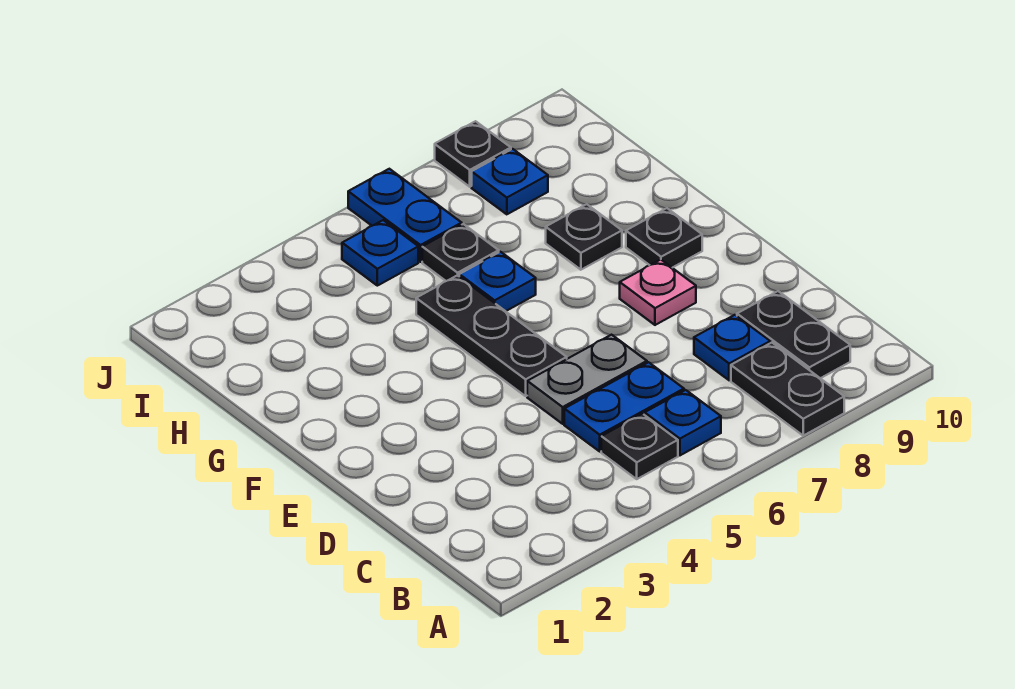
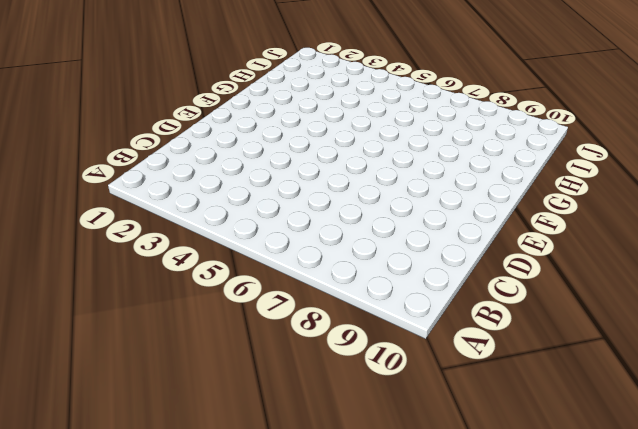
none -> black plate A8:B8 level 1
none -> black plate B5 level 1
none -> blue plate B6 level 1

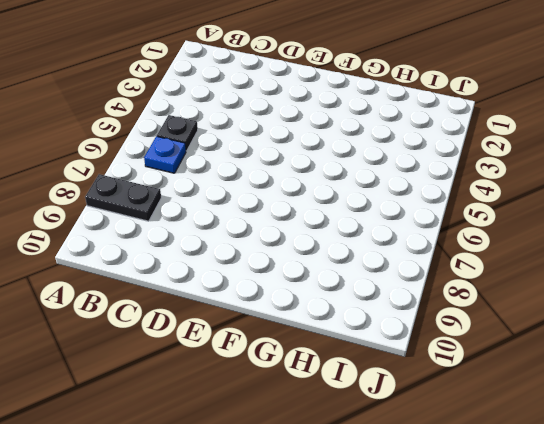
none -> black plate B9:C9 level 1
none -> blue plate C5:C6 level 1
none -> blue plate C8 level 1

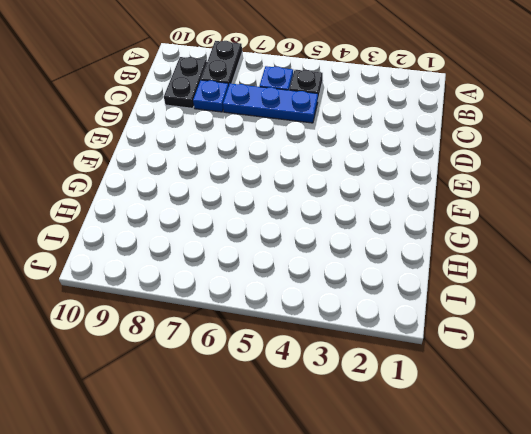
blue plate C5:C7 level 1 -> blue plate C5:C6 level 1
none -> grey plate D5:D6 level 1
none -> black plate E5:G5 level 1
none -> pink plate E8 level 1

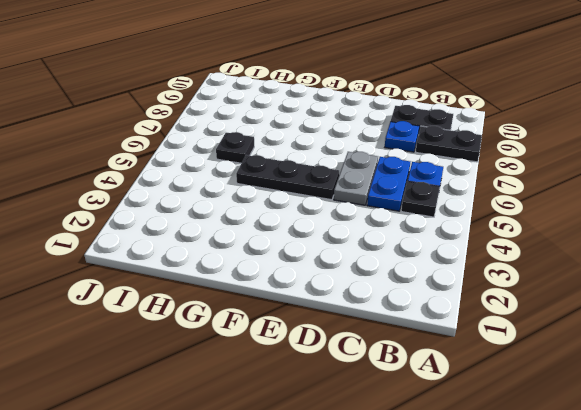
none -> pink plate E8 level 1
none -> black plate F9 level 1
none -> blue plate G6 level 1

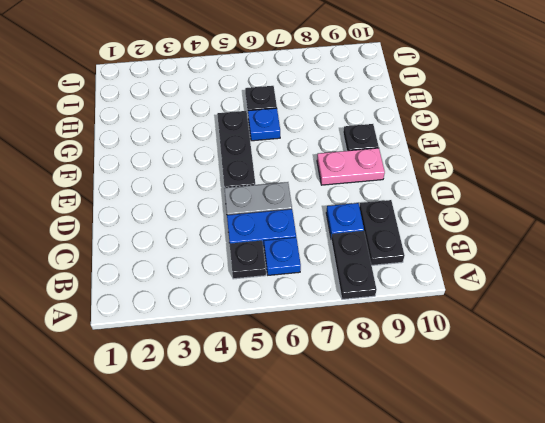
pink plate E8:E9 level 1 -> pink plate E8 level 1
none -> black plate G8 level 1
none -> blue plate I5 level 1
none -> blue plate I6:J6 level 1

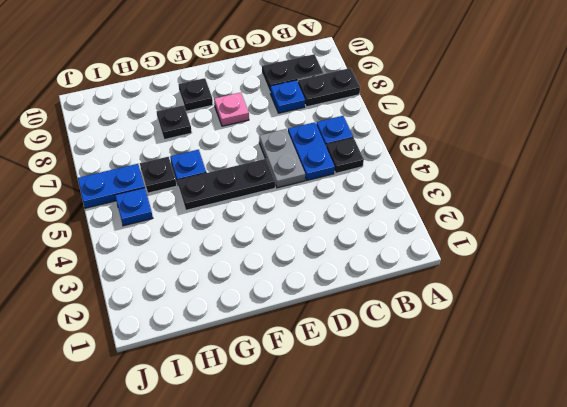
none -> blue plate I8 level 1
none -> black plate J8 level 1

